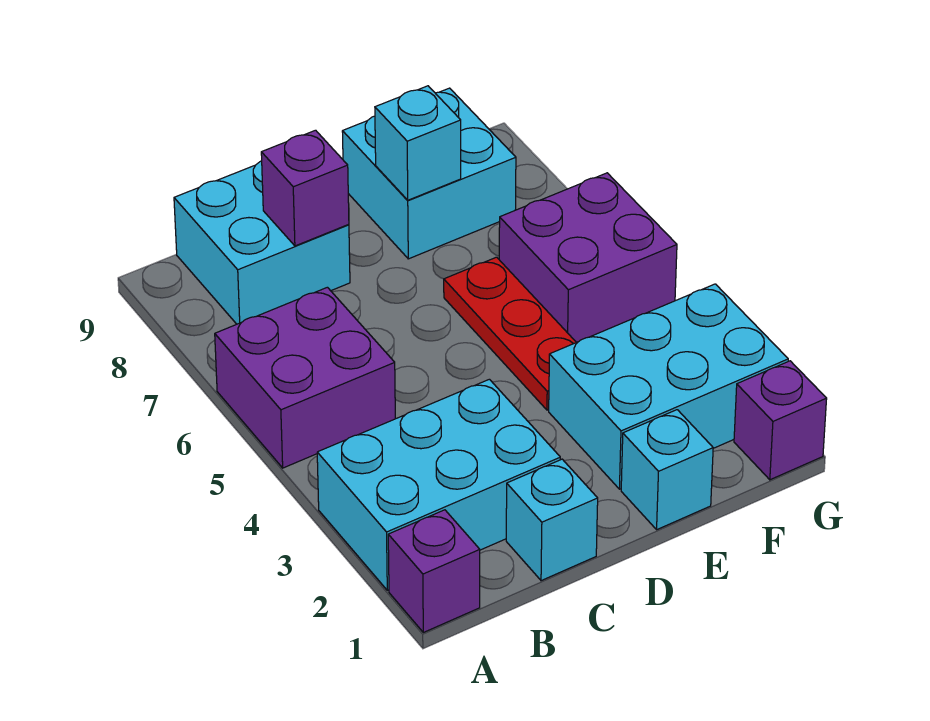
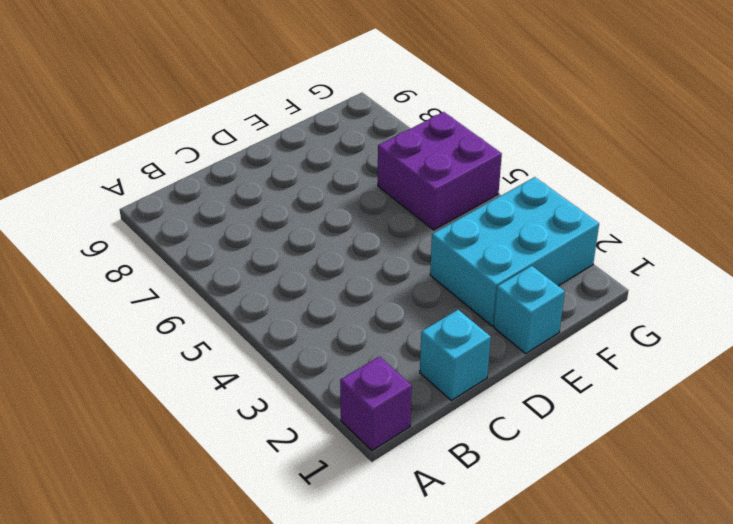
none -> cyan brick A2:C3 level 1
none -> purple brick A5:B6 level 1
none -> cyan brick B8:C9 level 1

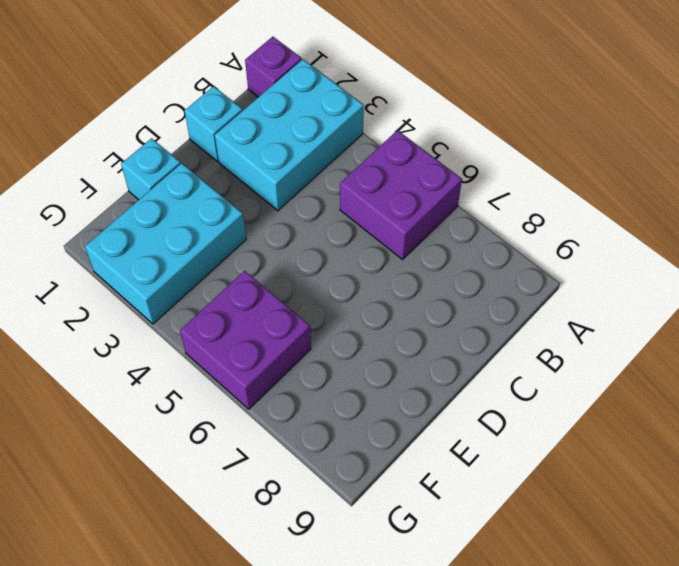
none -> cyan brick B8:C9 level 1
none -> red plate E4:E6 level 1
none -> cyan brick E8:F9 level 1

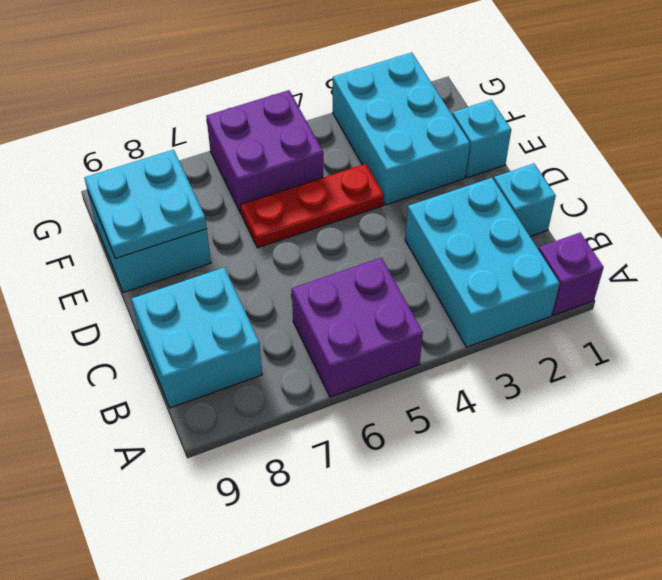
cyan plate E8:F9 level 2 -> cyan brick E8 level 2
none -> purple brick G1 level 1
none -> purple brick C8 level 2

